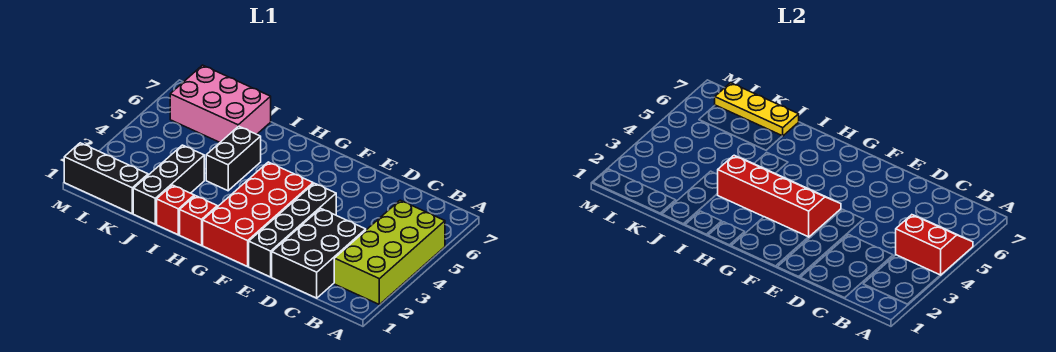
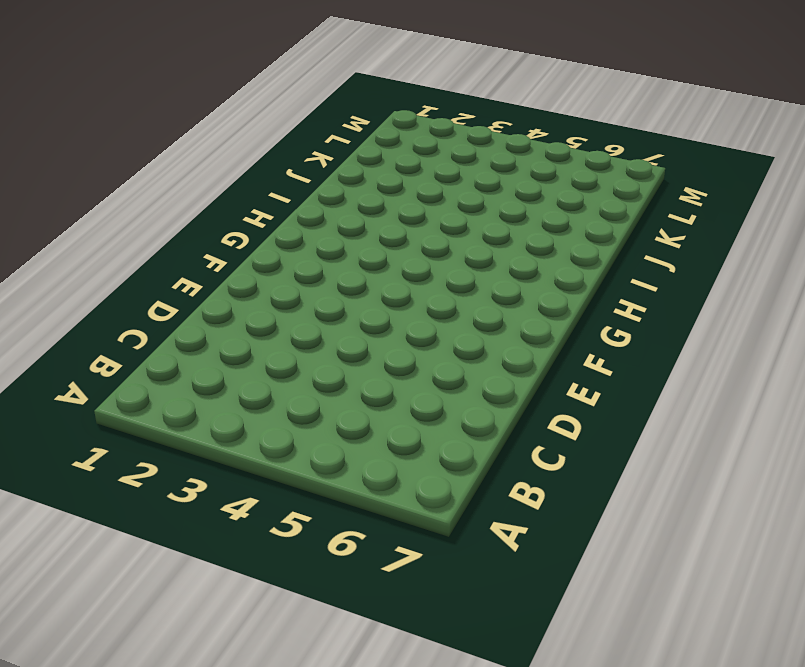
none -> lime brick A2:B5 level 1
none -> black brick C1:D3 level 1
none -> black brick E1:E4 level 1

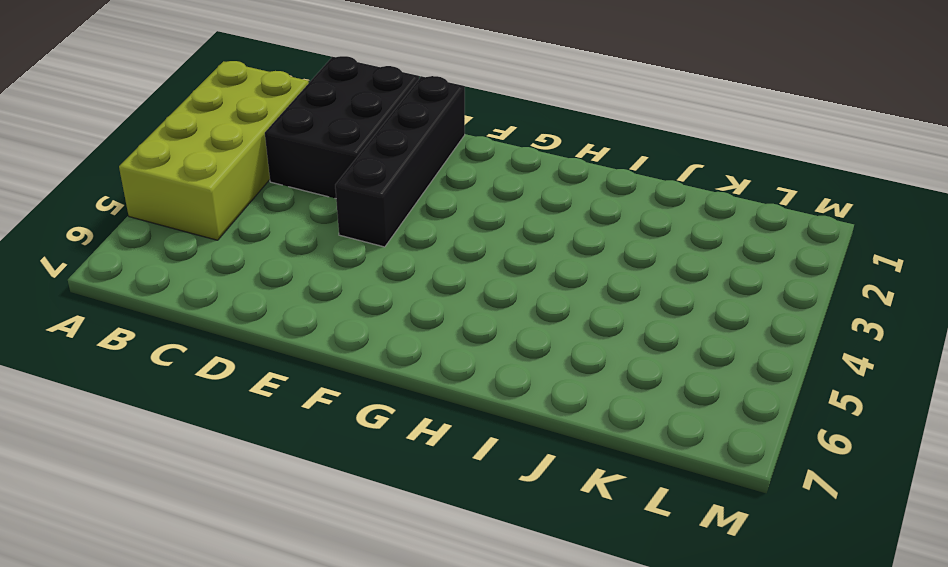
none -> red brick F1:G4 level 1
none -> red brick H1 level 1
none -> red brick I1 level 1

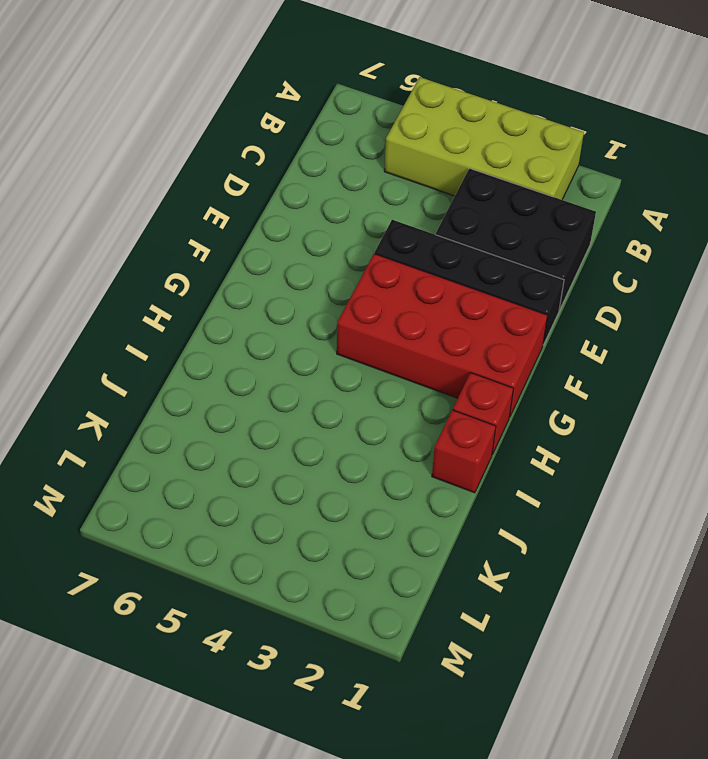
none -> black brick I4:I5 level 1
none -> black brick J1:J3 level 1
none -> pink brick J6:L7 level 1

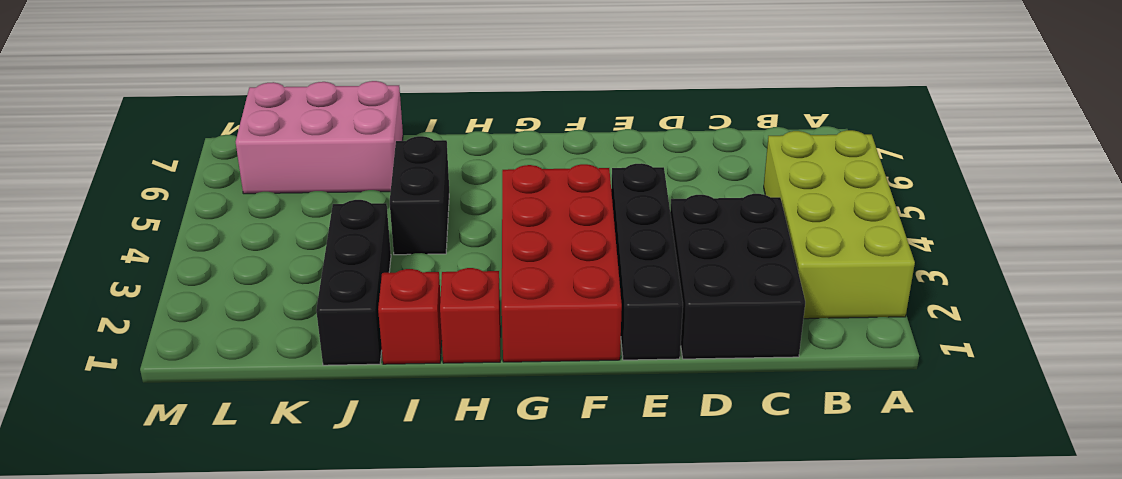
none -> black brick K1:M1 level 1
none -> red slope A4:B5 level 2 top 4
none -> red slope F3:I4 level 2 top 3

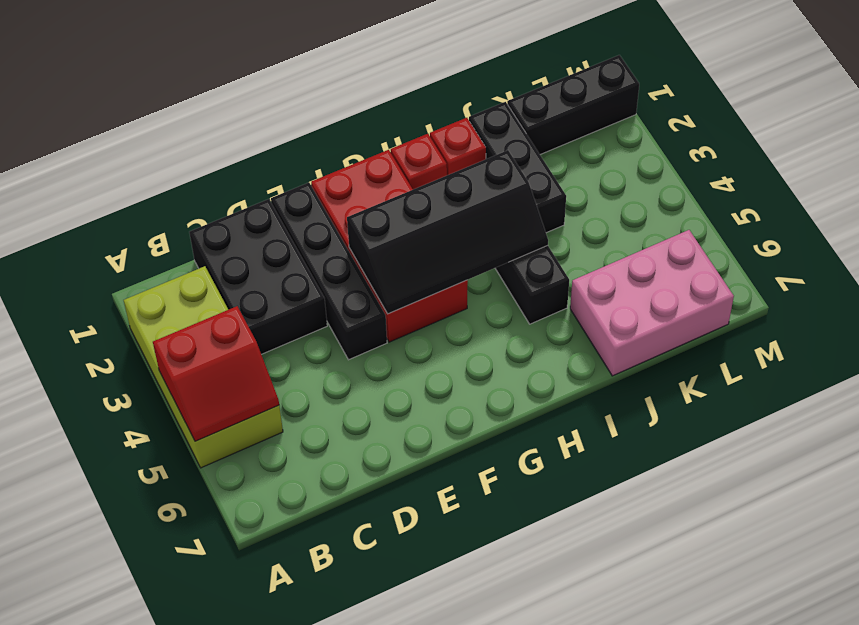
black slope F3:I4 level 2 top 3 -> red slope F3:I4 level 2 top 3
none -> yellow plate J7:L7 level 2

